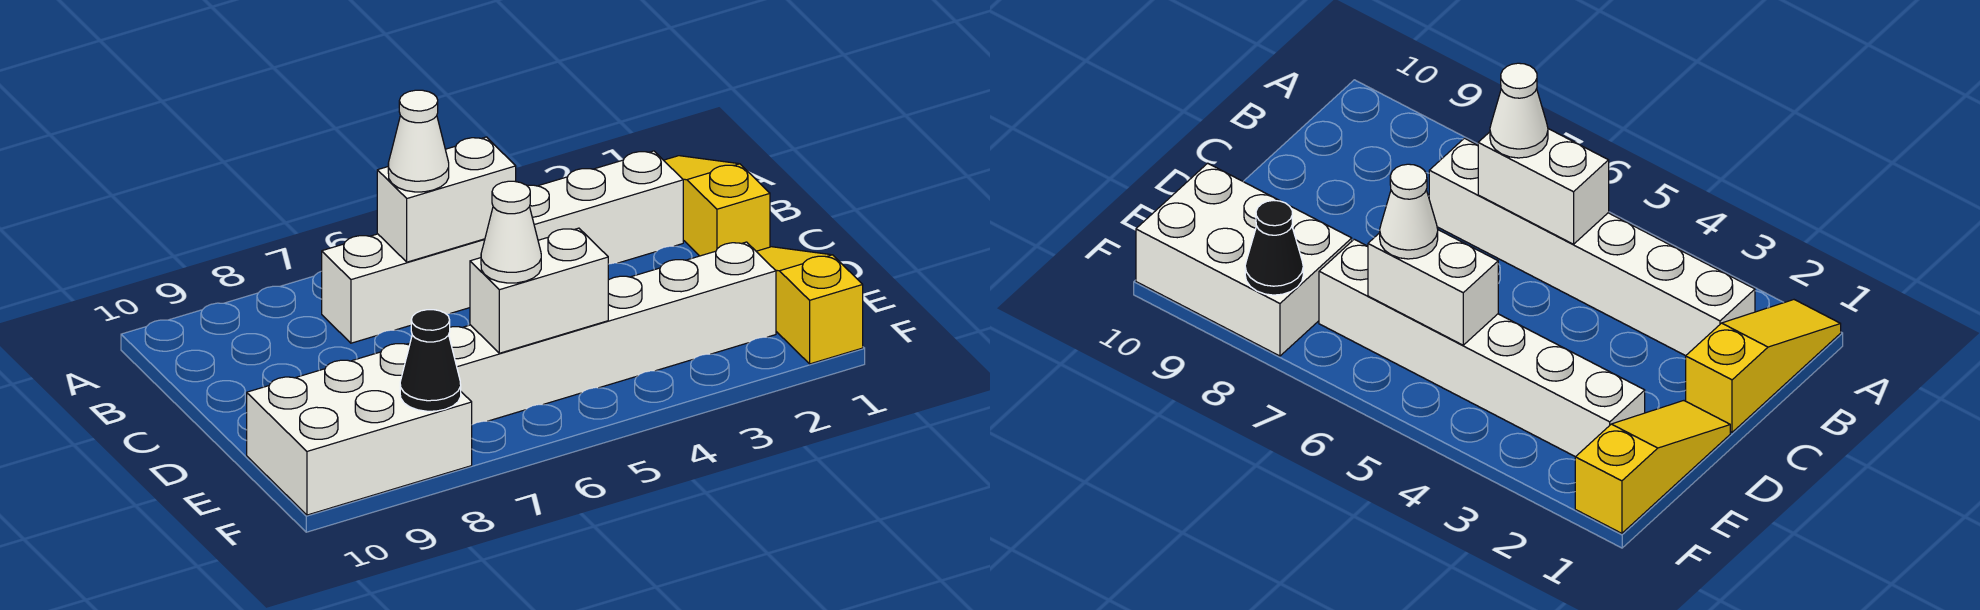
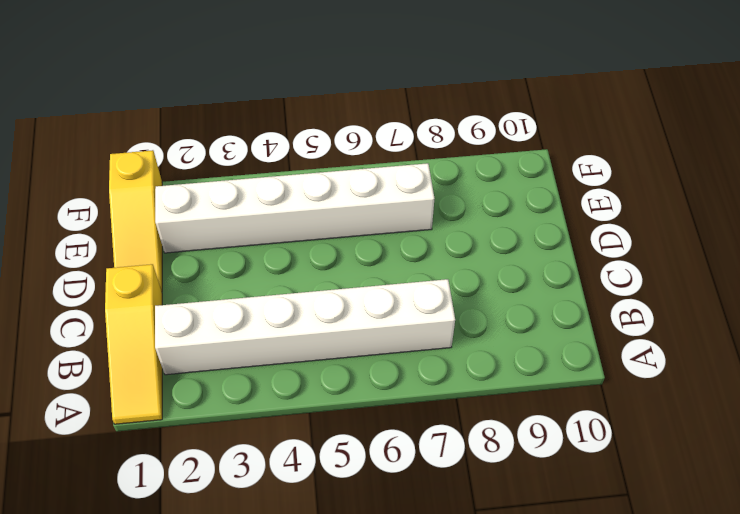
none -> white brick E8:F10 level 1
none -> white brick B5:B6 level 2

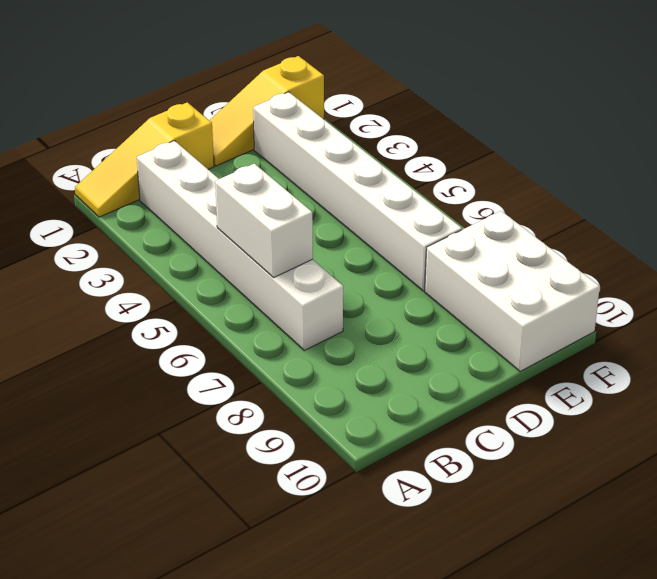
none -> white brick E5:E6 level 2
none -> black cone F8 level 2

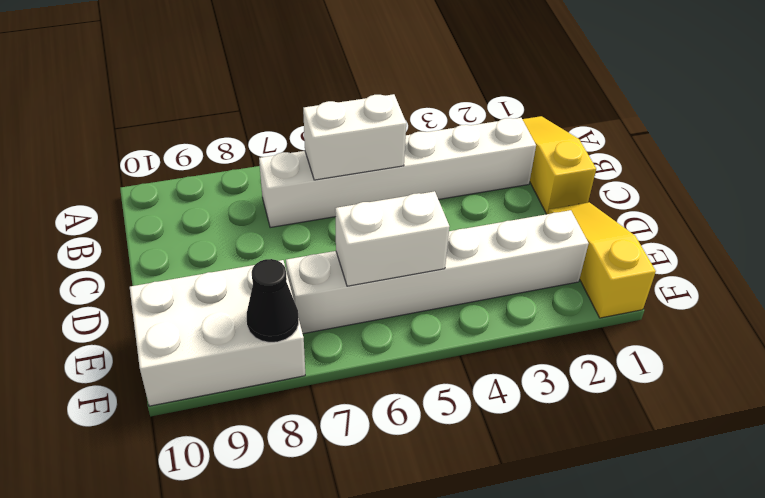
none -> white cone B6 level 3
none -> white cone E6 level 3

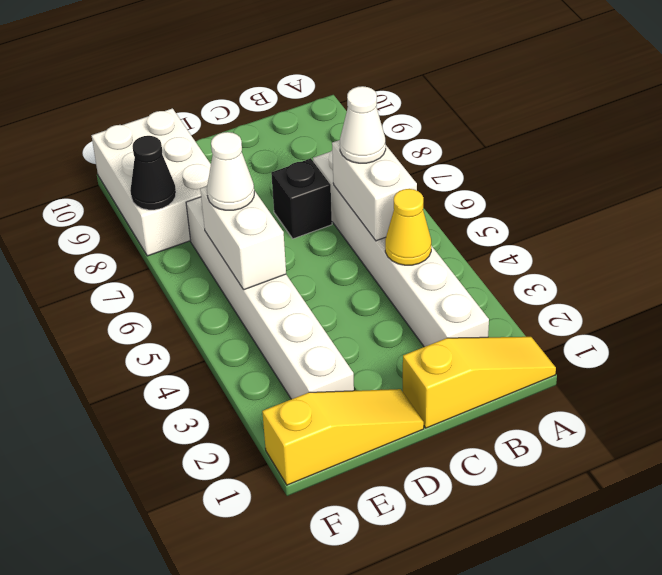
yellow cone B4 level 2 -> none
black brick C7 level 1 -> none

